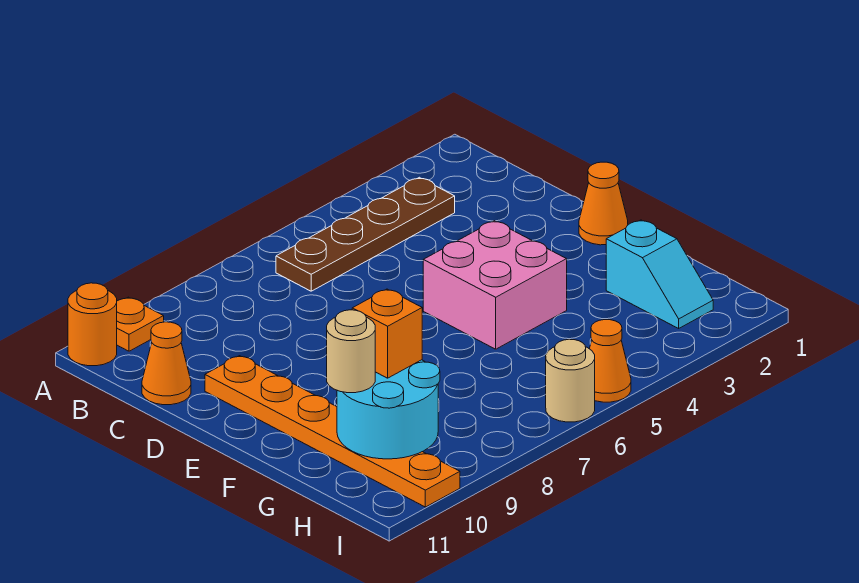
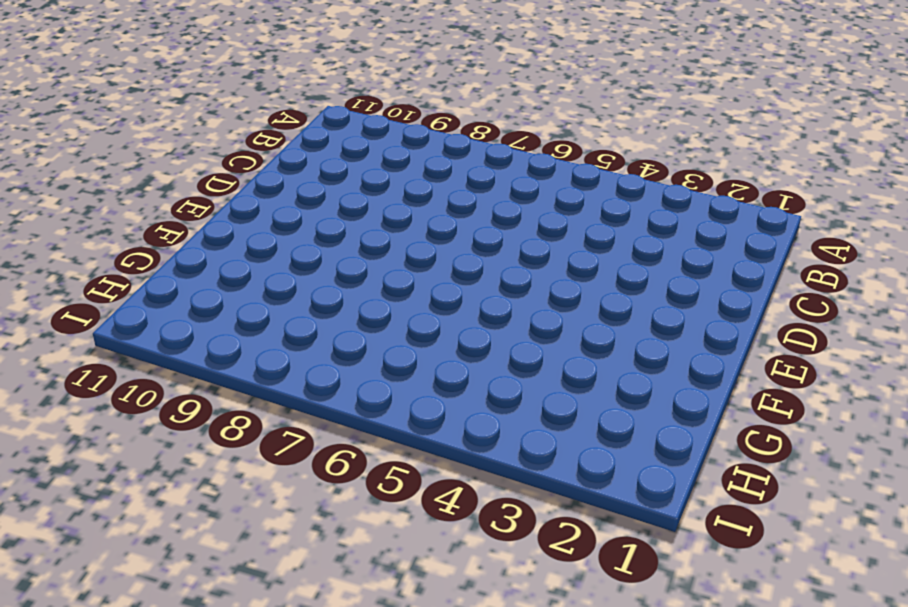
none -> orange plate A10 level 1
none -> orange round brick A11 level 1
none -> brown plate B3:B6 level 1

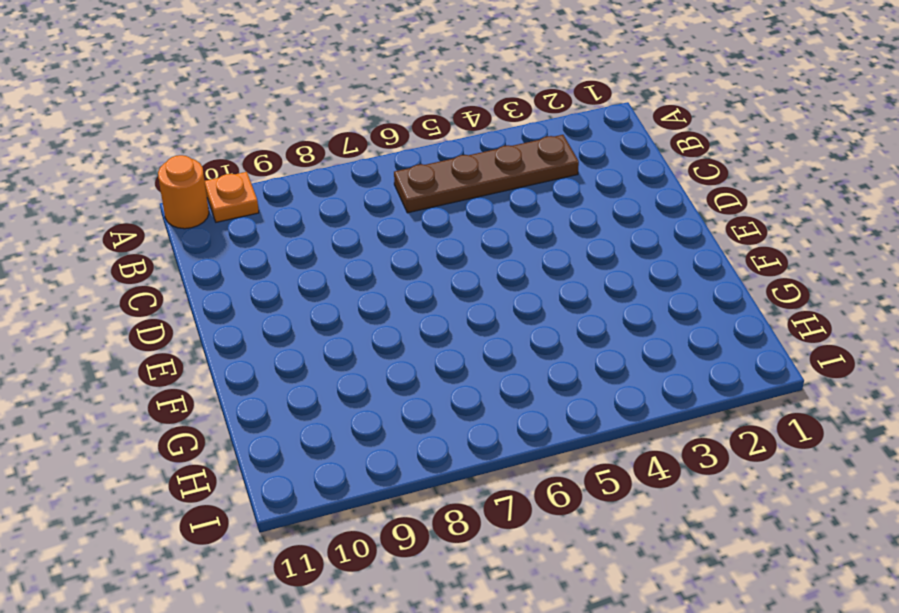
none -> orange cone C11 level 1
none -> orange plate D10:I10 level 1
none -> orange cone E1 level 1

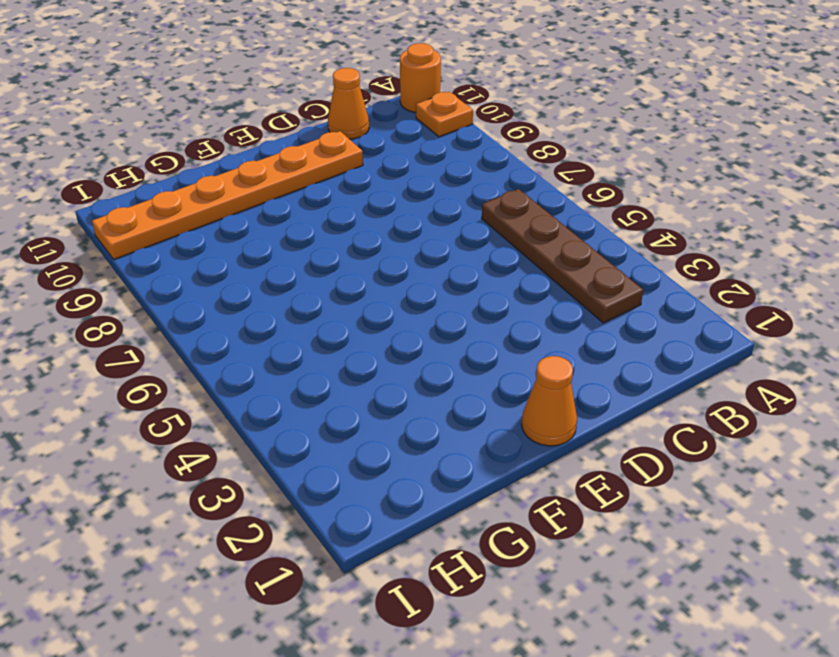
none -> pink brick E4:F5 level 1
none -> cyan slope G2:H2 level 1 top G
none -> orange cone I5 level 1

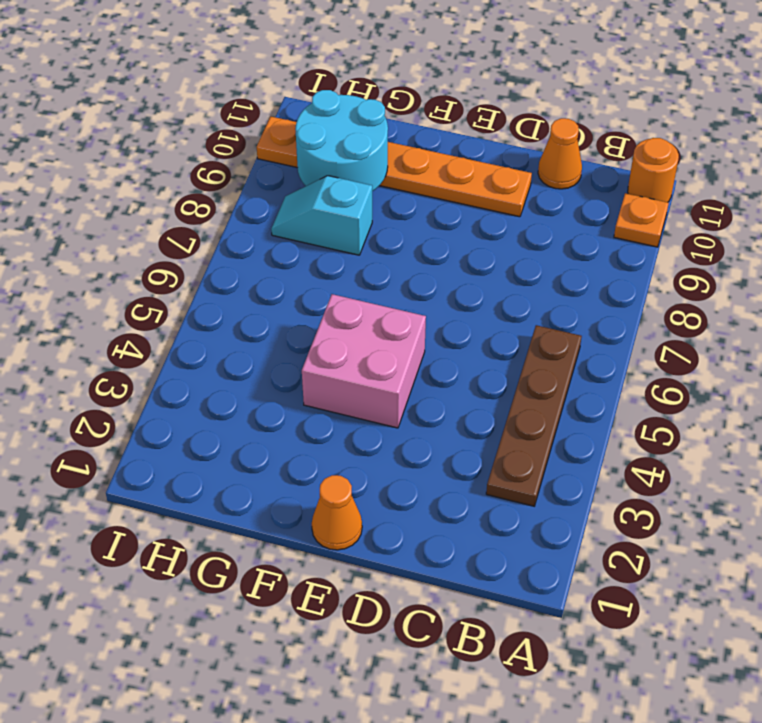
cyan slope G8:H8 level 1 top G -> cyan slope G2:H2 level 1 top G
none -> orange cone I5 level 1
none -> tan round brick I6 level 1
none -> orange brick G9 level 3

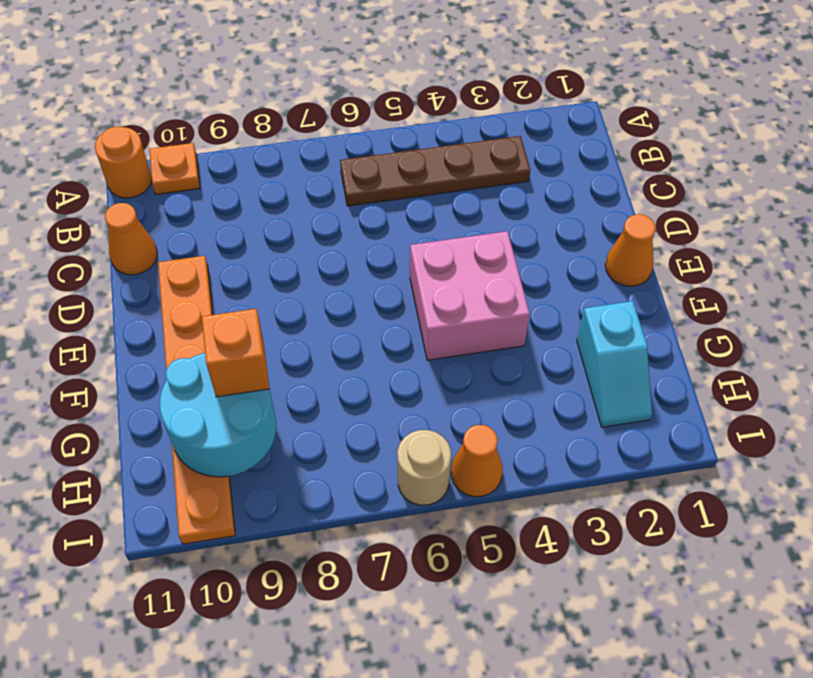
none -> tan round brick G10 level 3

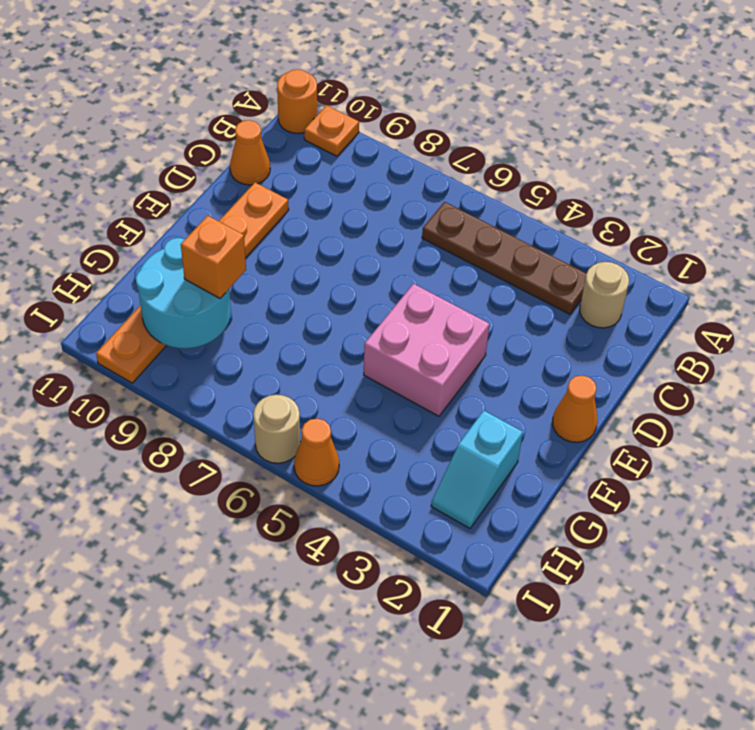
tan round brick B2 level 1 -> tan round brick G10 level 3

